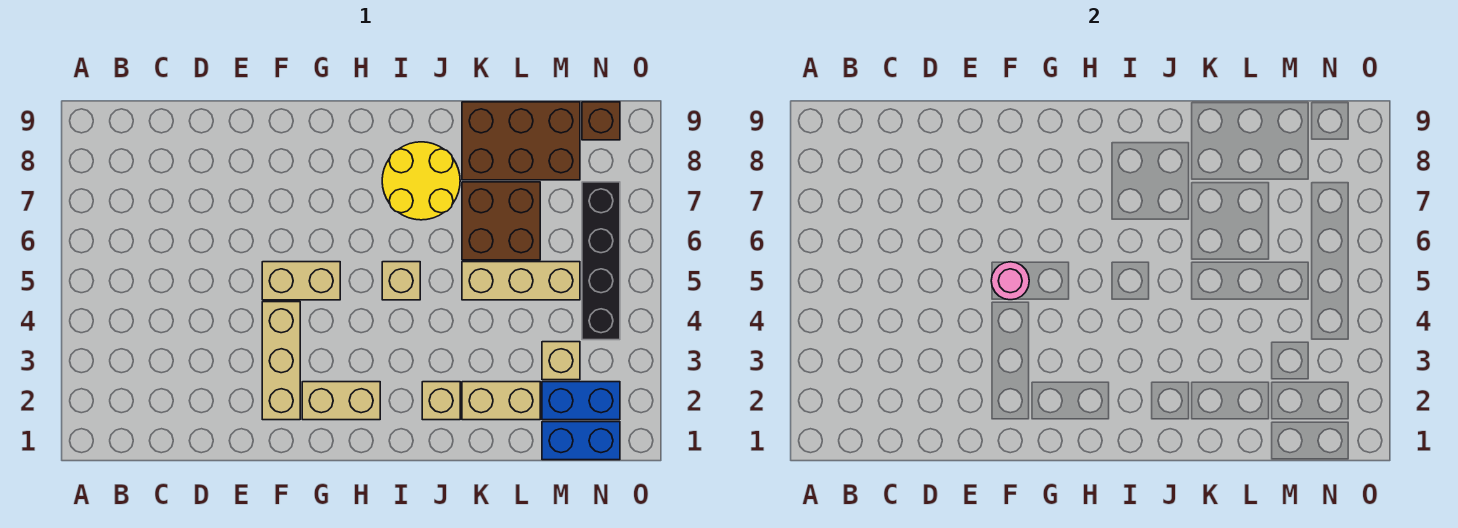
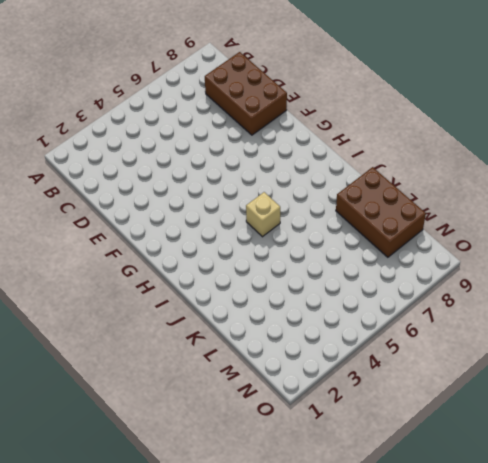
brown brick C8:E9 level 1 -> none
none -> tan brick F2:F4 level 1
none -> tan brick F5:G5 level 1
none -> tan brick G2:H2 level 1

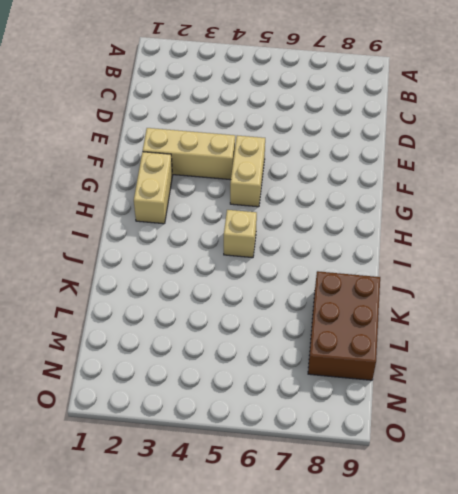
none -> yellow round brick I7:J8 level 1
none -> tan brick J2 level 1
none -> tan brick K2:L2 level 1

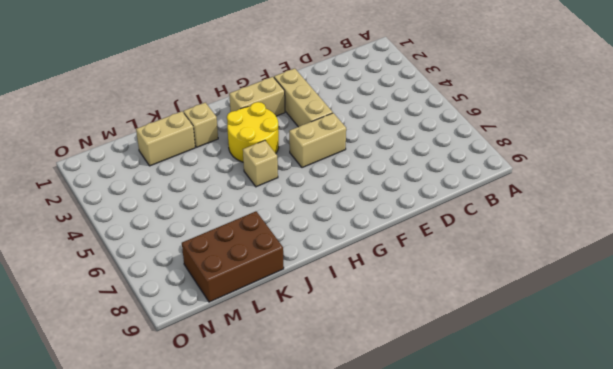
yellow round brick H3:I4 level 1 -> yellow round brick I7:J8 level 1
none -> tan brick K5:M5 level 1
none -> brown brick K6:L7 level 1
none -> blue brick M1:N1 level 1

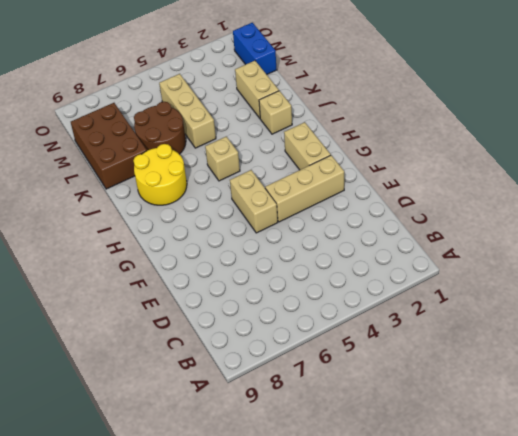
brown round brick K6:L7 level 1 -> brown brick K6:L7 level 1
none -> blue brick M2:N2 level 1
none -> tan brick M3 level 1
none -> black brick N4:N7 level 1

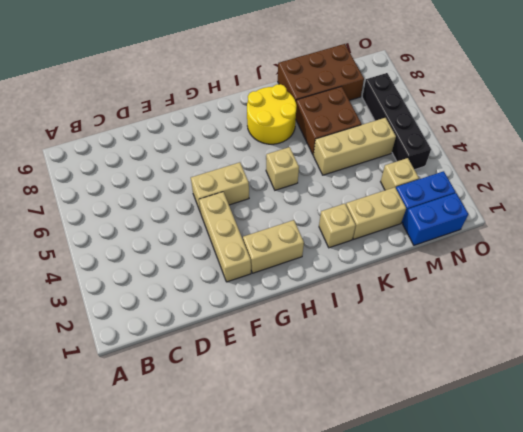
none -> brown brick N9 level 1
none -> pink round brick F5 level 2

